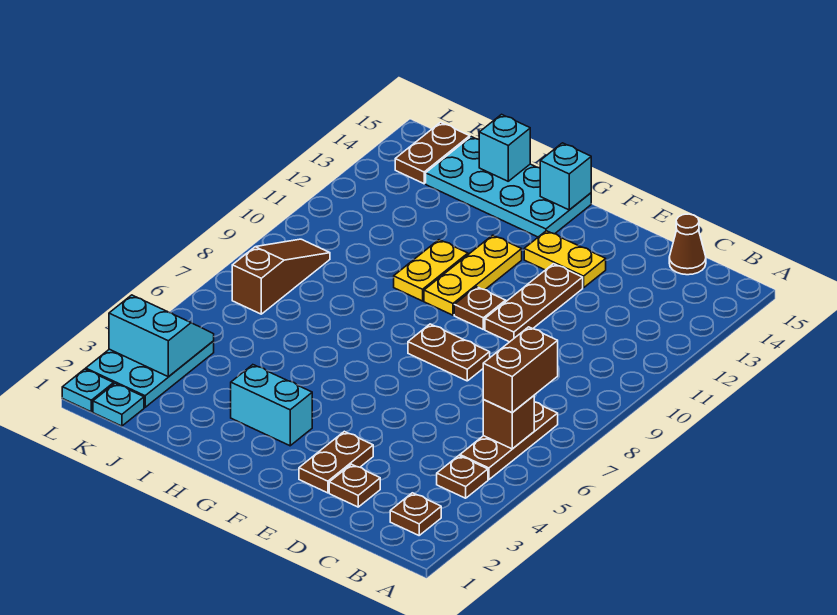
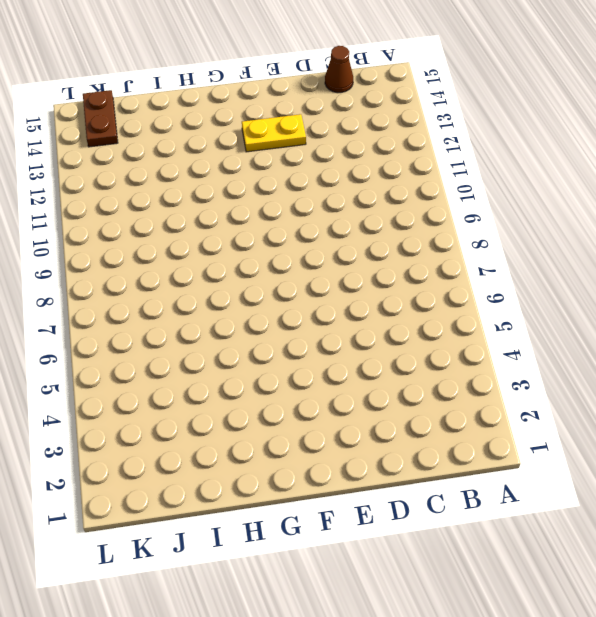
none -> brown plate B2 level 1
none -> brown plate B4 level 1
none -> brown plate B5:B7 level 1

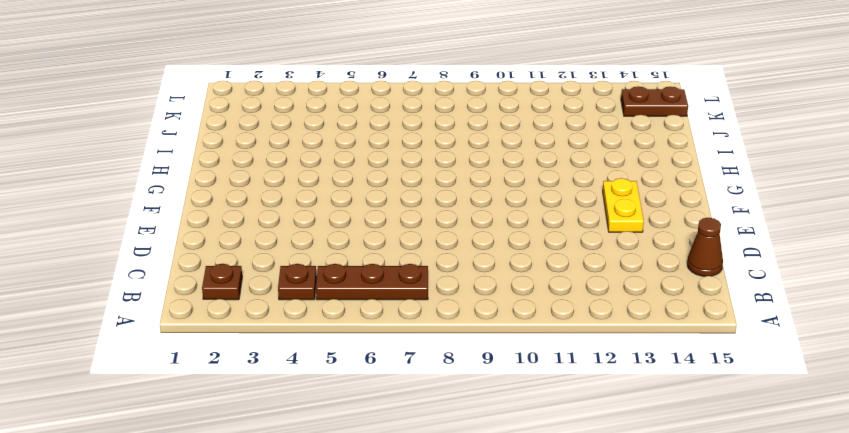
none -> brown plate D2 level 1
none -> brown plate E2:E3 level 1
none -> brown plate E8:F8 level 1

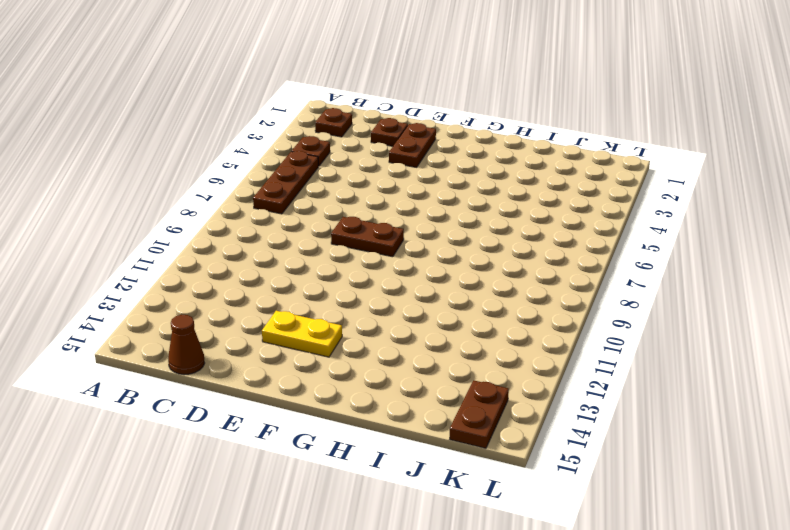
none -> brown plate E10:E12 level 1
none -> brown plate F10 level 1
none -> cyan brick G3:H3 level 1

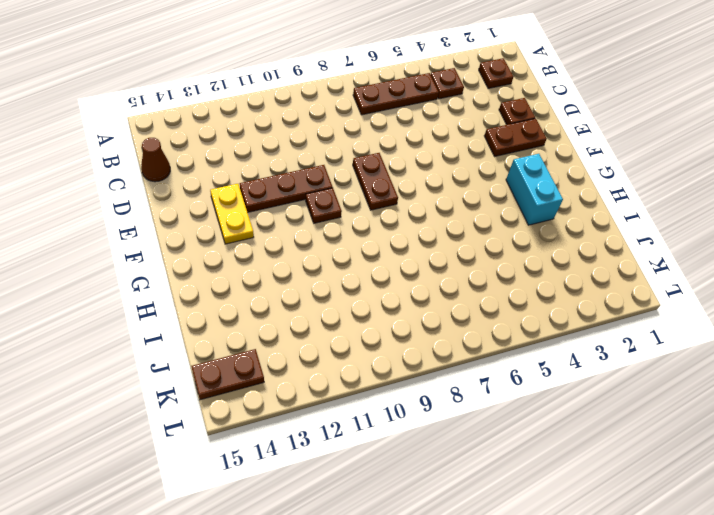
none -> yellow plate G10:G12 level 1
none -> cyan plate G14:J15 level 1
none -> yellow plate H10:H11 level 1

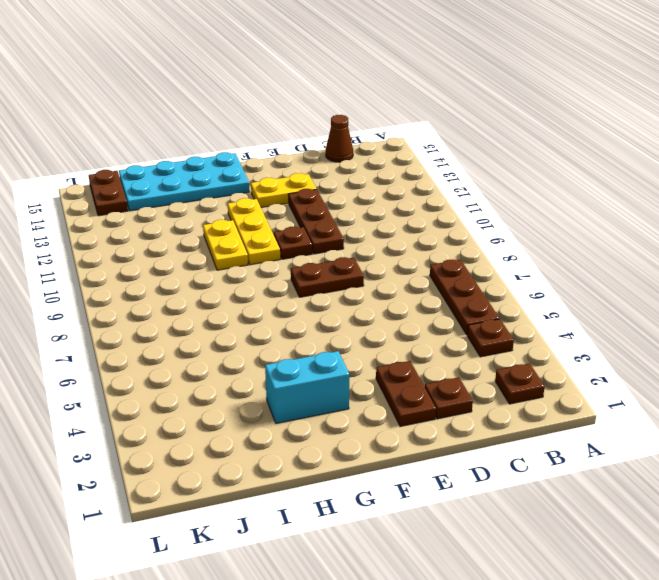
none -> cyan plate K1 level 1
none -> cyan plate K2:L4 level 1
none -> brown slope K7:K9 level 1 top 7

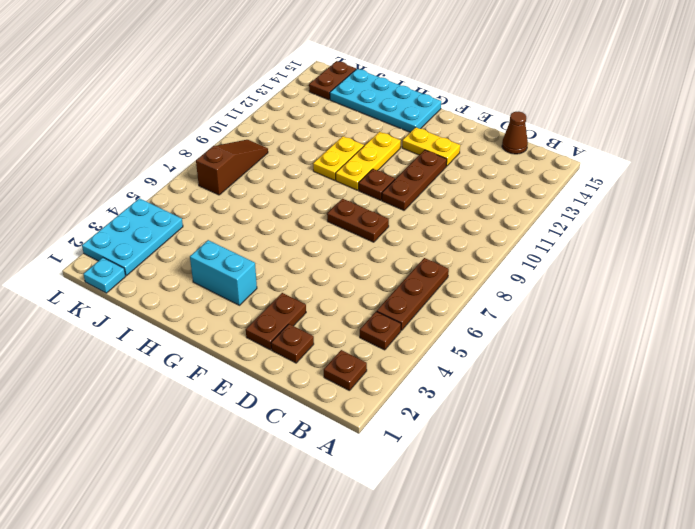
none -> cyan plate L1 level 1
none -> brown brick B6 level 2
none -> cyan brick G15 level 2

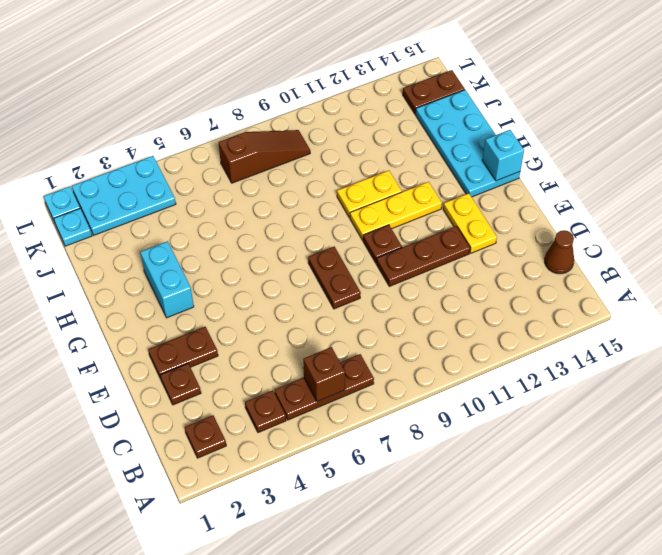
none -> cyan brick I15 level 2
none -> cyan slope K3:L4 level 2 top 3
none -> brown brick B6:B7 level 3

